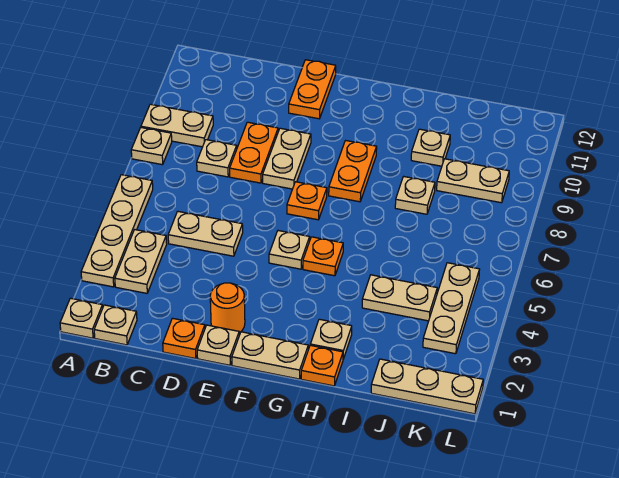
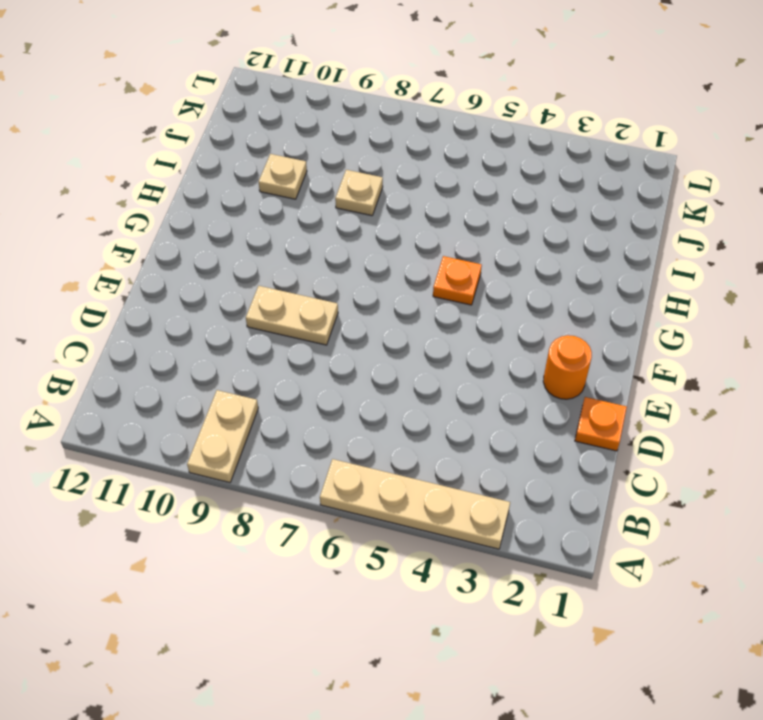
none -> tan plate A1 level 1
none -> tan plate A8 level 1
none -> tan plate B1 level 1

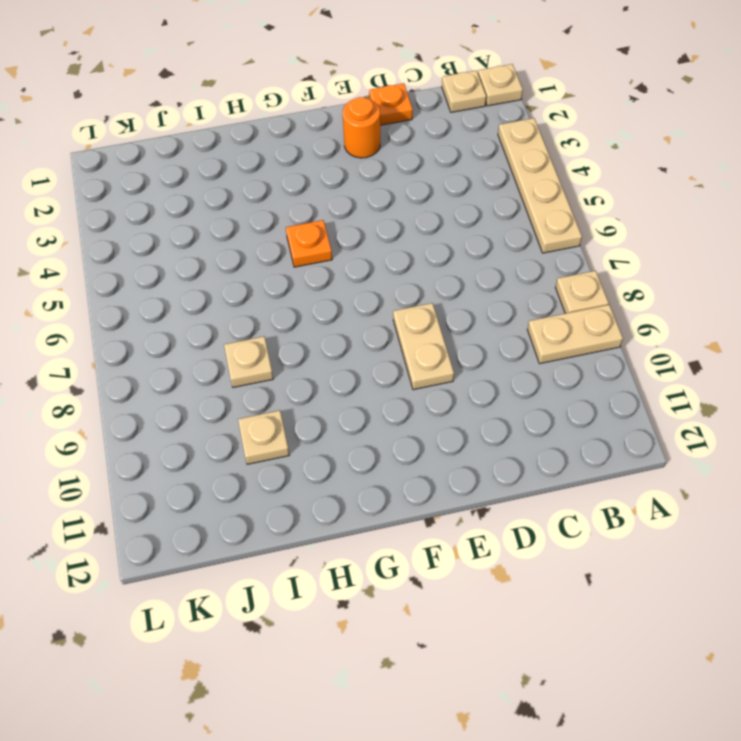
none -> tan plate B3:B4 level 1
none -> tan plate C5:D5 level 1
none -> tan plate C8 level 1

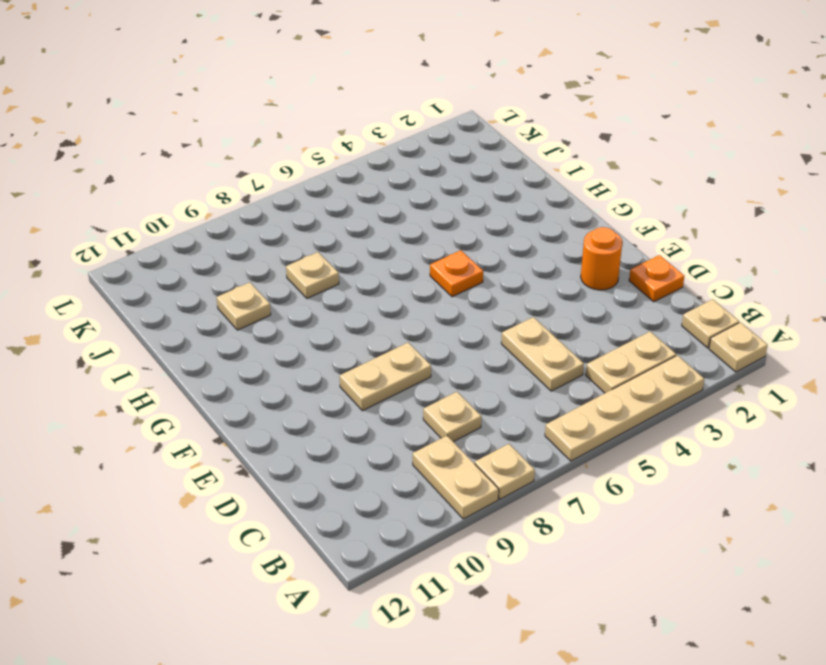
none -> orange plate D8:D9 level 1
none -> tan plate E1 level 1
none -> orange plate E11:E12 level 1

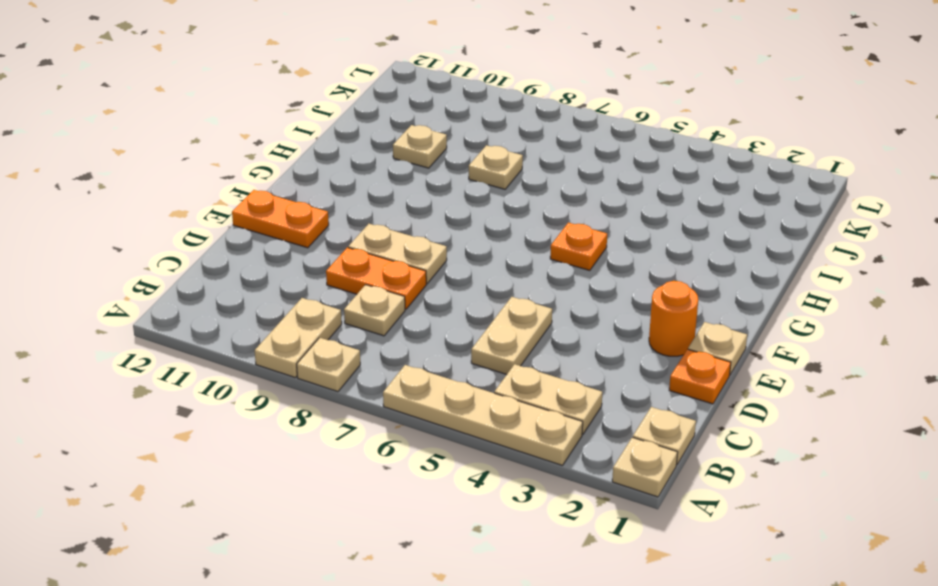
none -> tan plate F1:G1 level 1
none -> tan plate F5 level 1
none -> orange plate F7 level 1

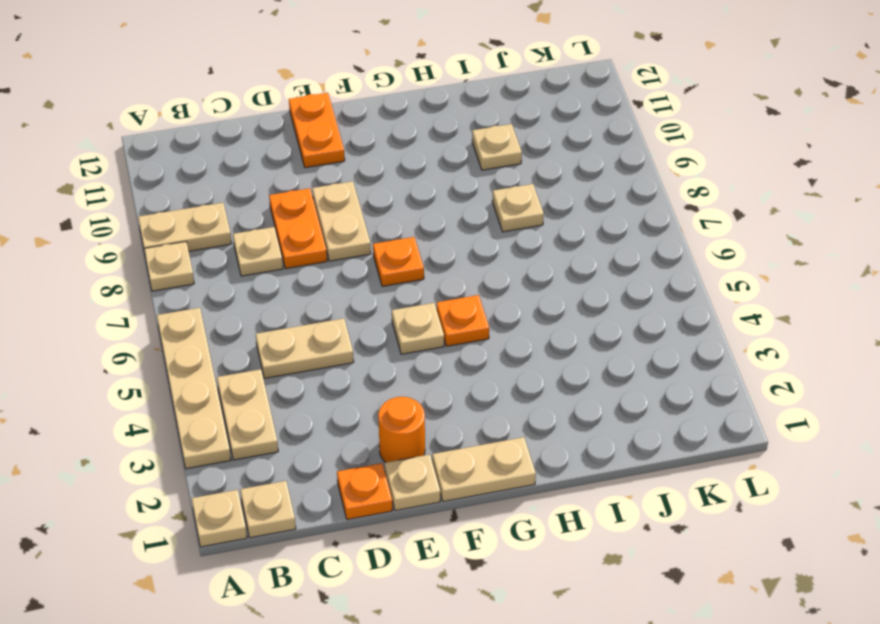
none -> orange plate G8:G9 level 1
none -> orange plate H1 level 1
none -> tan plate H2 level 1

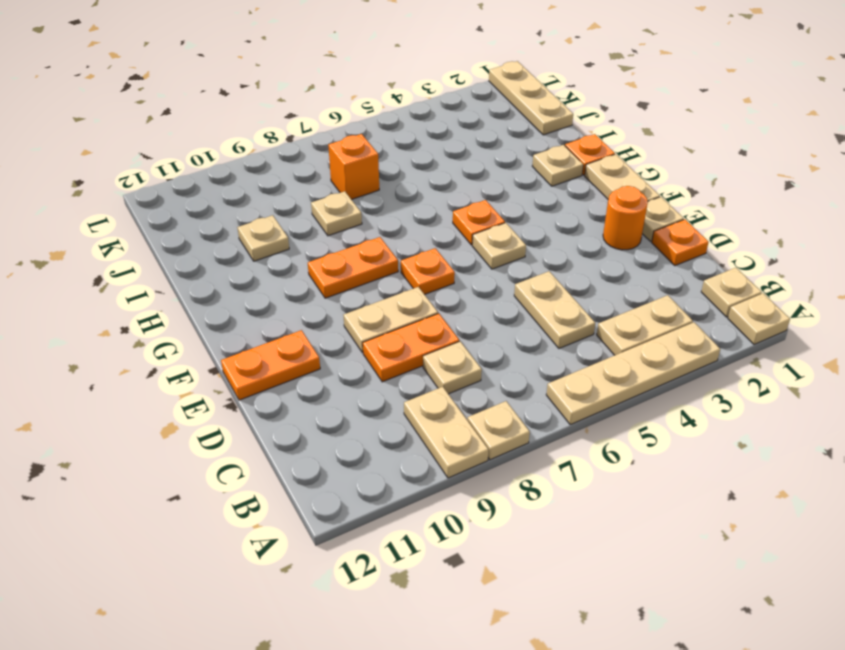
orange brick J7 level 1 -> none
none -> tan plate I4:J4 level 1
none -> tan plate J9:K9 level 1
none -> tan plate K3:K5 level 1

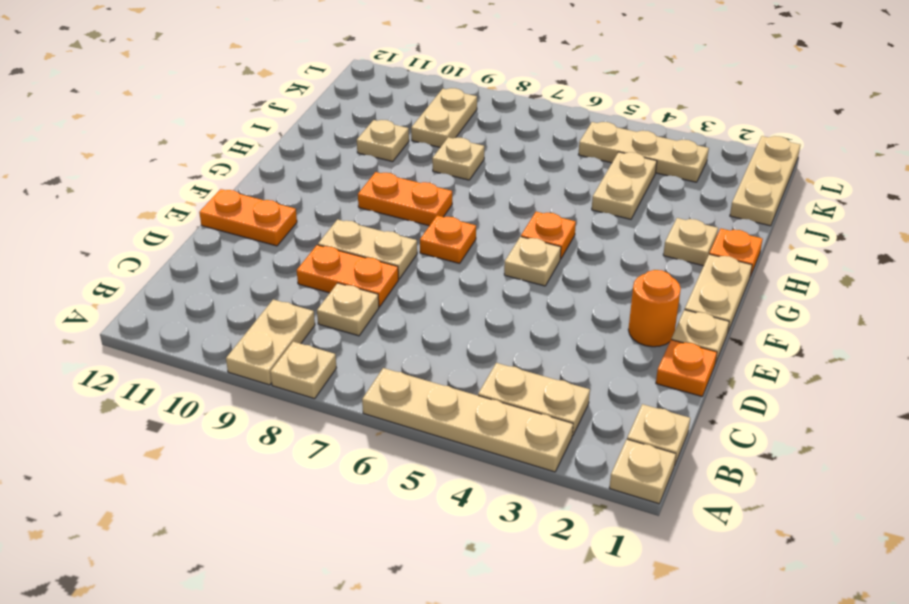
none -> tan plate C5:D5 level 1

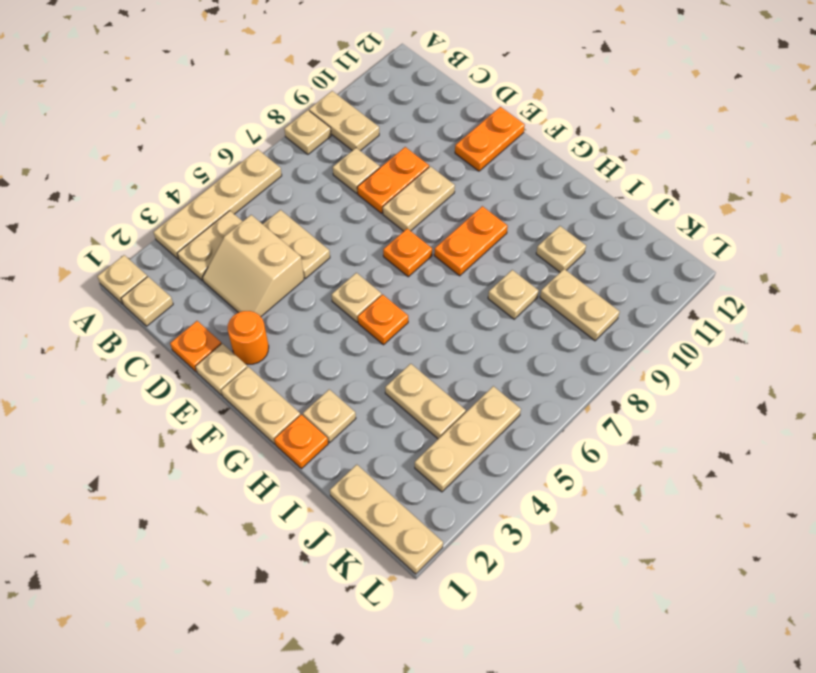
tan slope C3:D4 level 1 top 4 -> none

